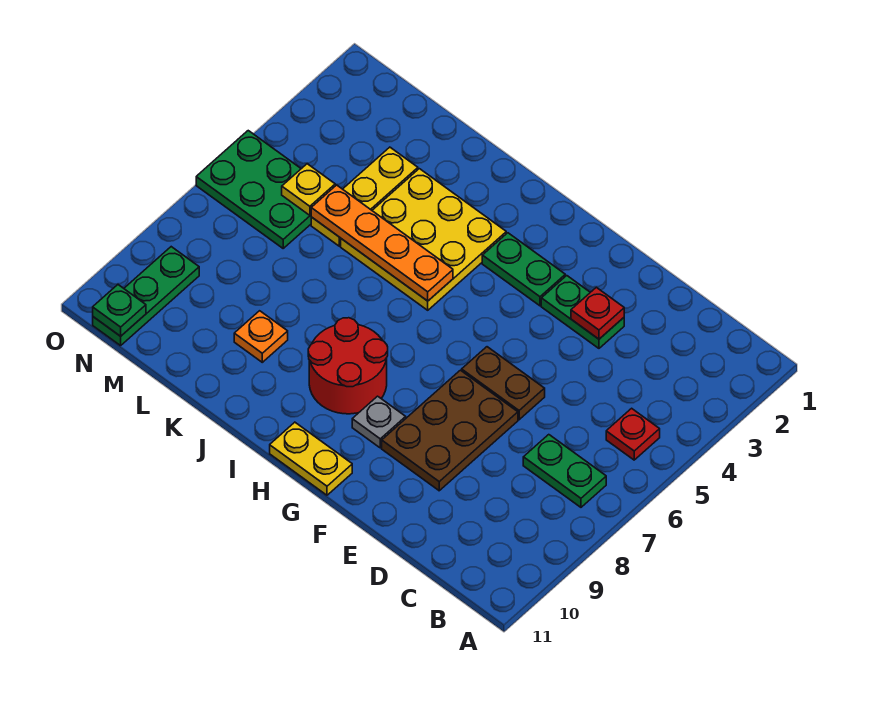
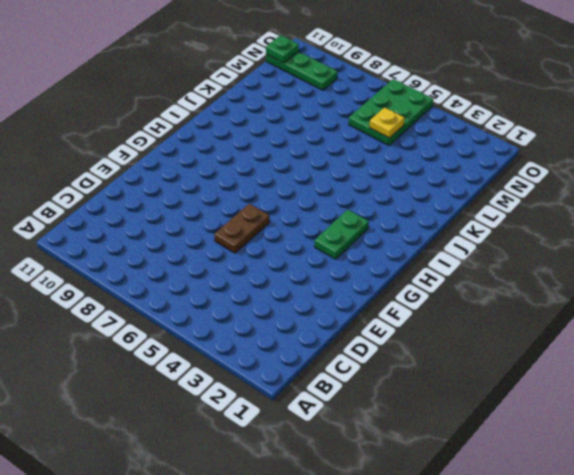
none -> red plate B5 level 1
none -> green plate B7:C7 level 1
none -> green plate E3:F3 level 1

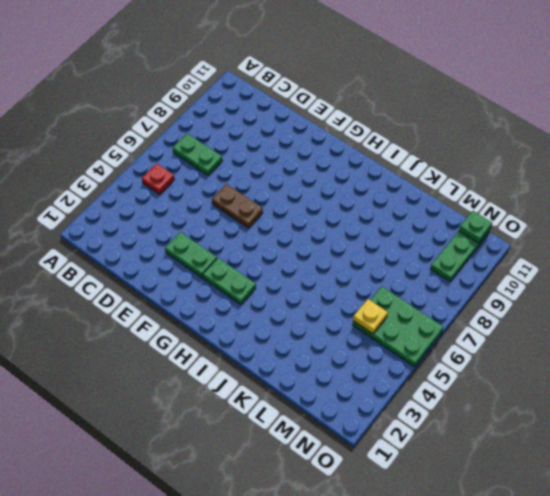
none -> brown plate E7:F9 level 1
none -> grey plate G9 level 1
none -> yellow plate G11:H11 level 1

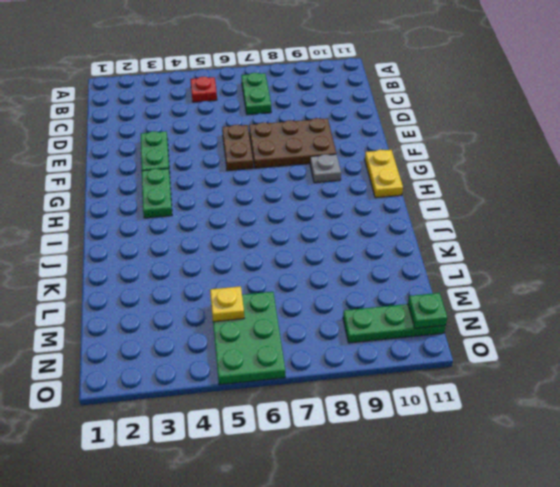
none -> red round brick H8:I9 level 1
none -> yellow plate I3:K5 level 1
none -> orange plate K9 level 1

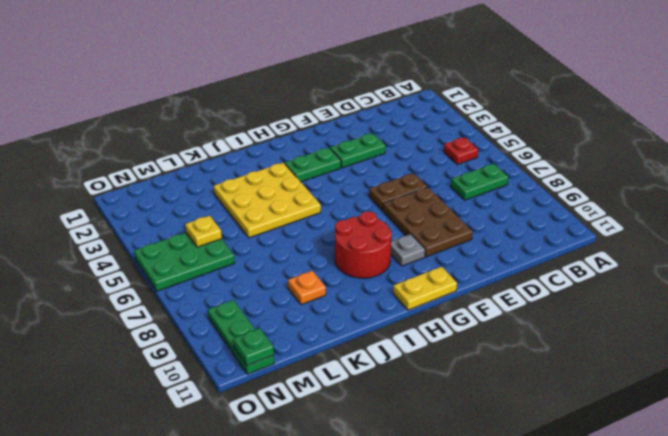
none -> yellow plate L3:L5 level 1
none -> red plate E3 level 2
none -> orange plate I5:L5 level 2

